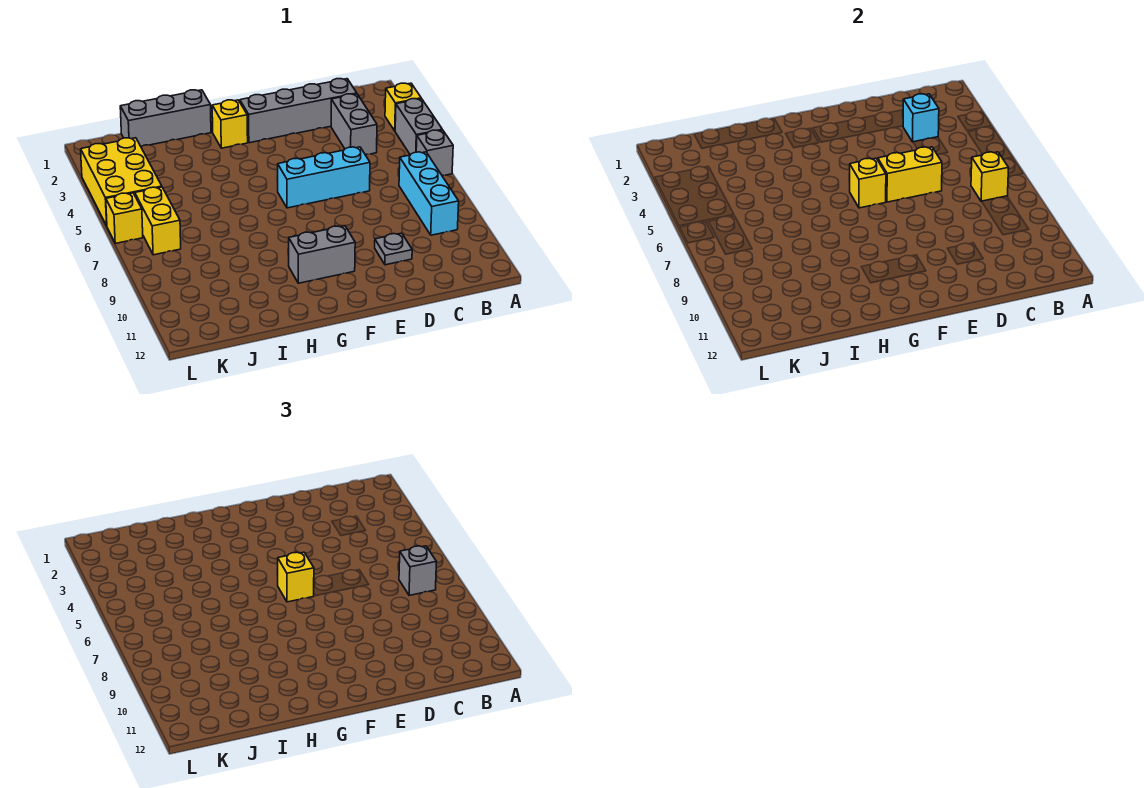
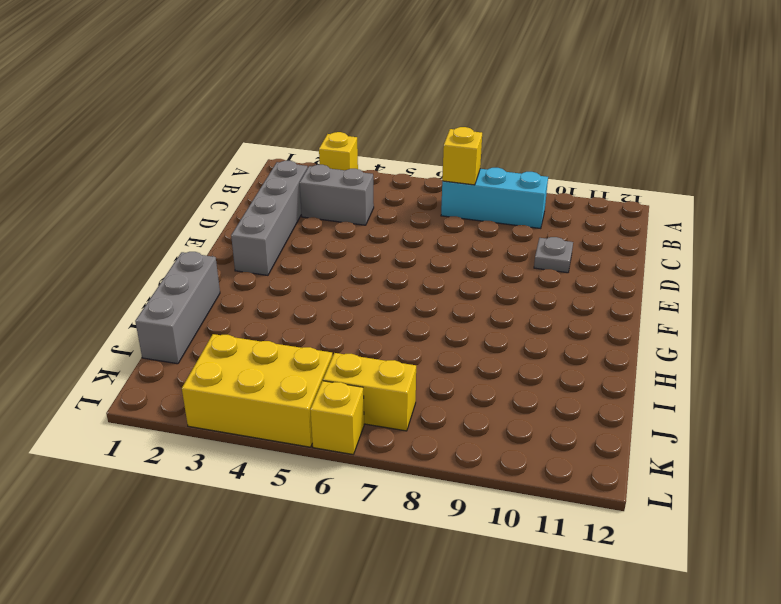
none -> grey brick A4:A5 level 1
none -> grey brick A6 level 1
none -> cyan brick D6:F6 level 1

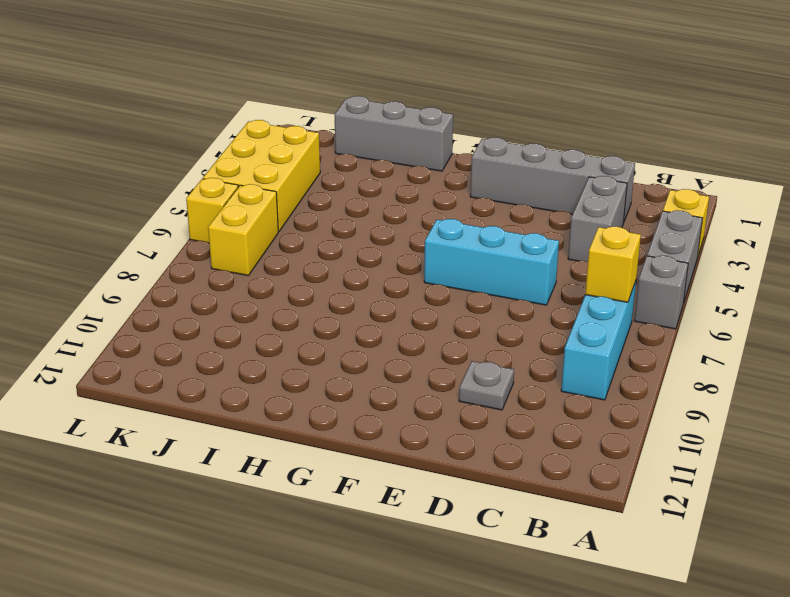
none -> grey brick F10:G10 level 1
none -> yellow brick G2 level 1
none -> cyan brick C3 level 2

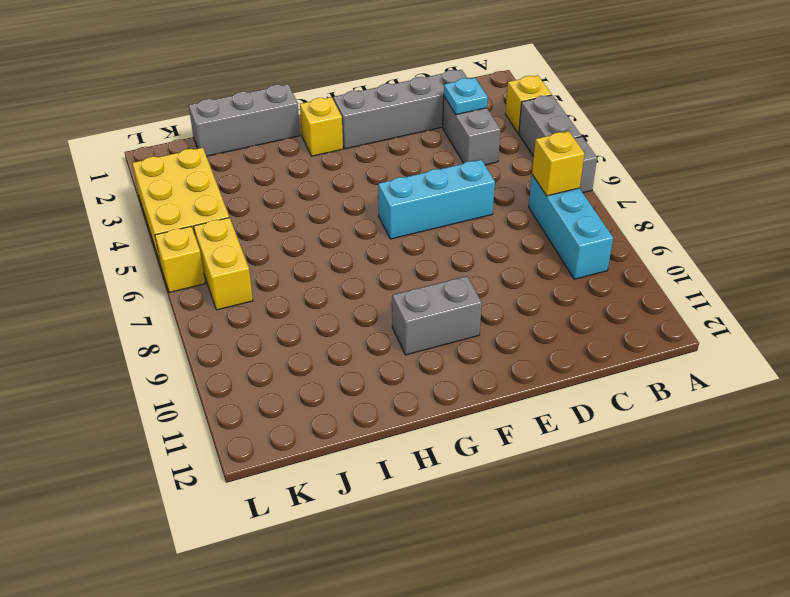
cyan plate C3 level 2 -> cyan brick C3 level 2
none -> grey plate D10 level 1
none -> yellow brick D6:E6 level 2
none -> yellow brick F6 level 2

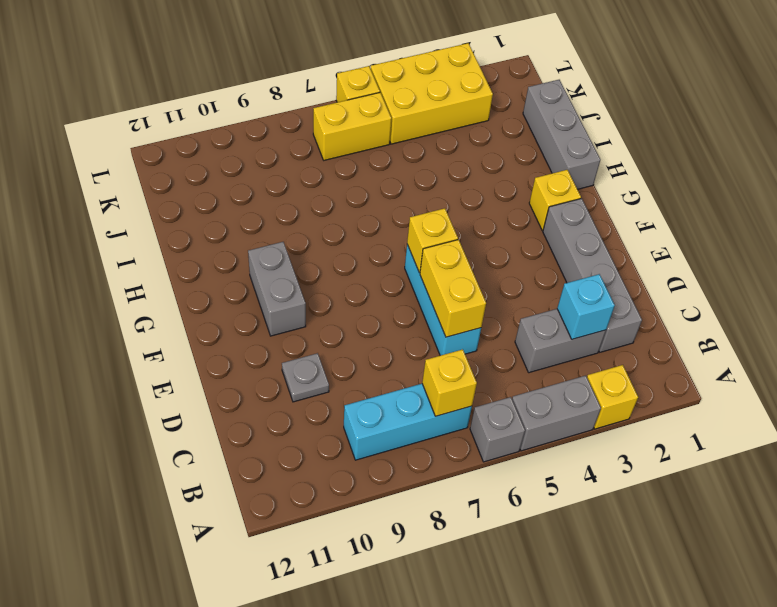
none -> grey brick B7 level 3
none -> yellow brick F6 level 3

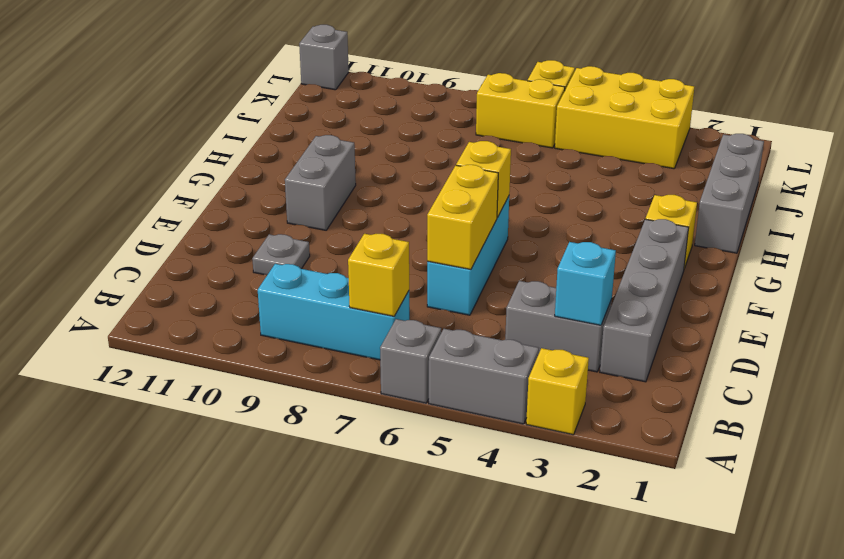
grey brick L12 level 1 -> grey brick B7 level 3
none -> yellow brick F6 level 3

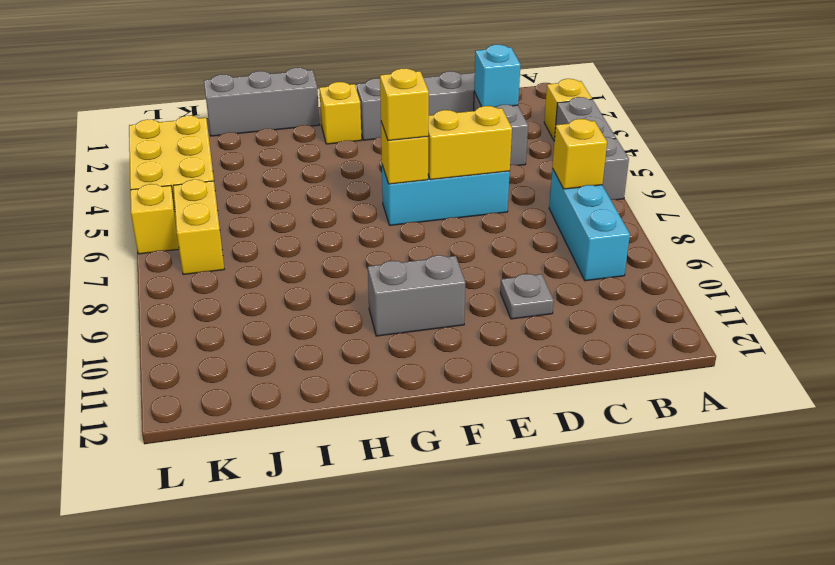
none -> grey brick B7 level 3

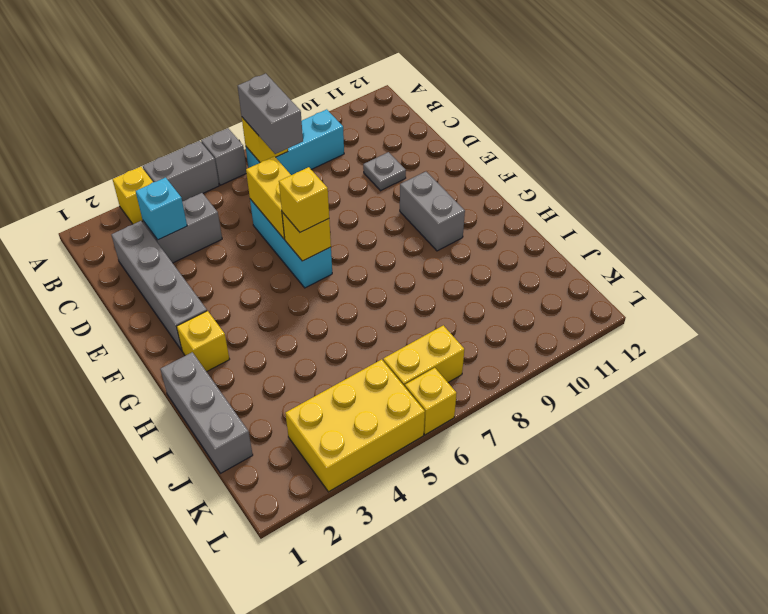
grey brick B7:C7 level 3 -> grey brick B7 level 3

